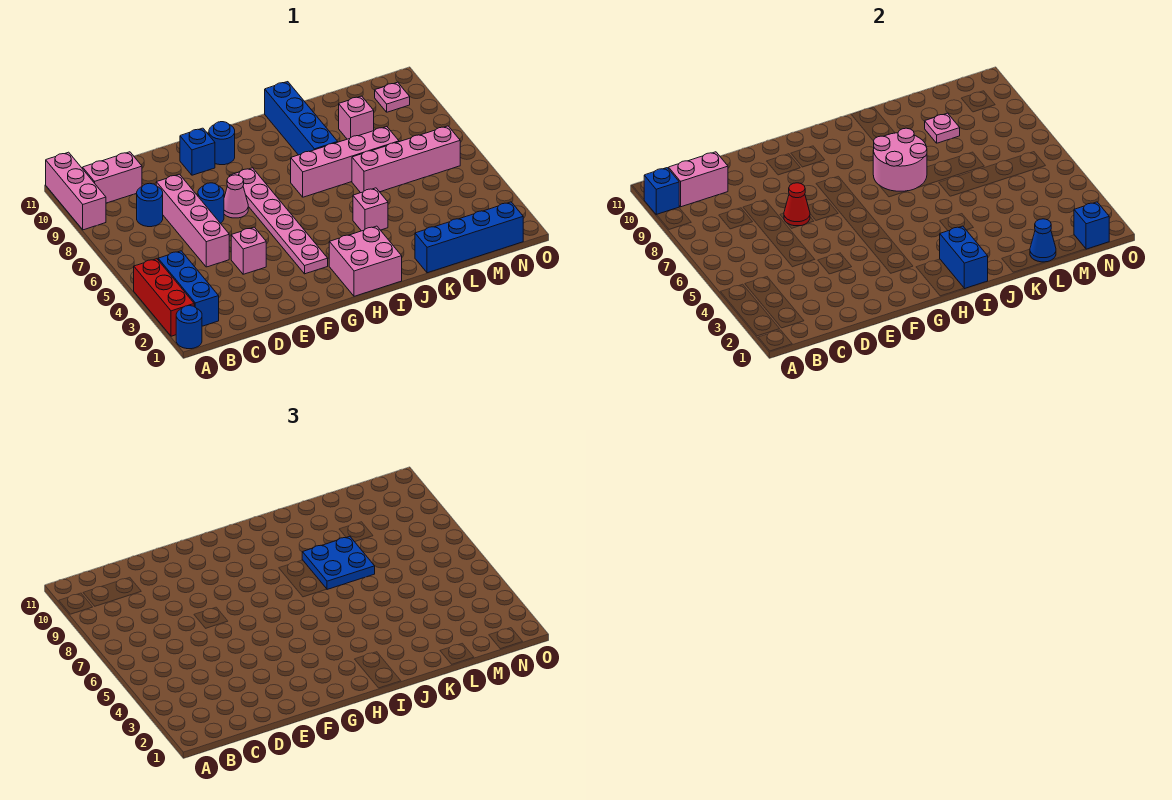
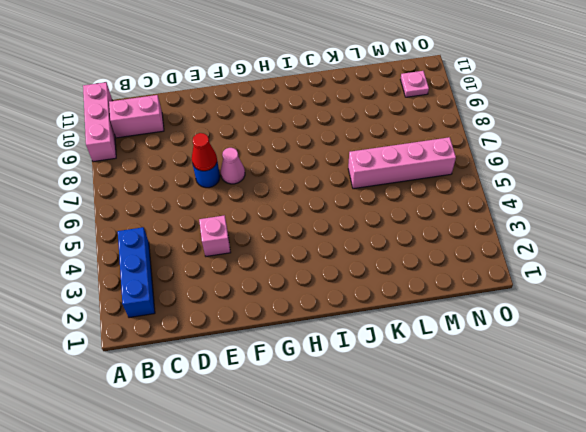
none -> blue round brick A1 level 1
none -> red brick A2:A4 level 1
none -> blue round brick C8 level 1
none -> pink brick D5:D8 level 1

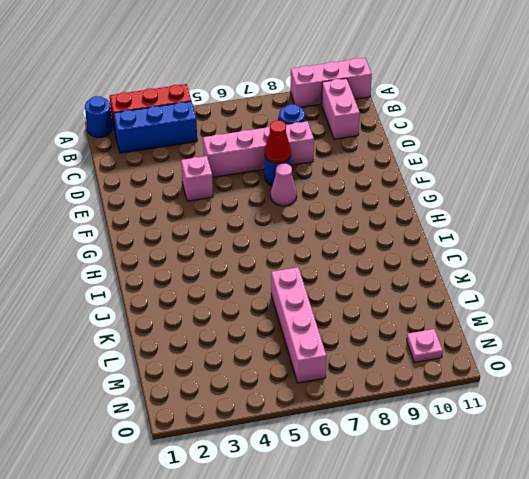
none -> blue brick F10 level 1
none -> pink plate G3:G8 level 1
none -> blue round brick G10 level 1
none -> pink brick H1:I2 level 1

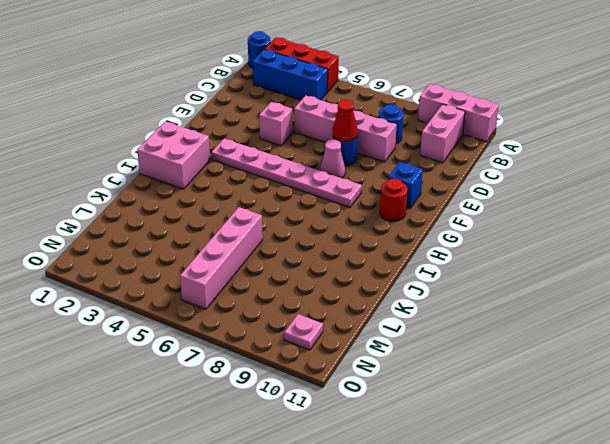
red round brick G10 level 1 -> blue round brick G10 level 1
none -> pink brick I7:L7 level 1
none -> pink brick J4 level 1
none -> blue brick J8:J11 level 1
none -> blue brick K1:N1 level 1

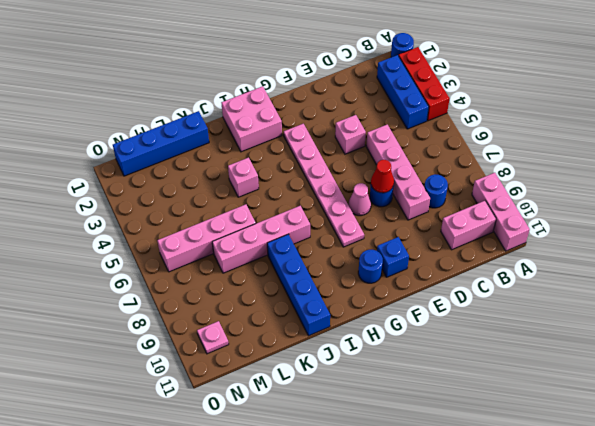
none -> pink brick L9 level 1
none -> blue brick A10 level 2
none -> pink brick B10:C10 level 2
none -> blue brick I1:I2 level 2

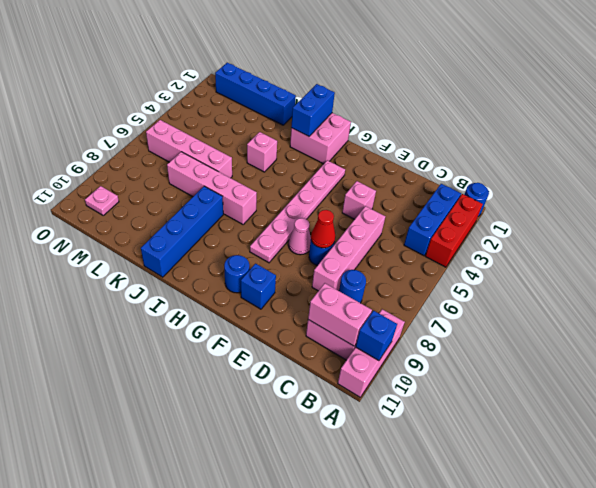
none -> pink brick L9 level 1
none -> pink round brick I7:J8 level 2
none -> blue cone L1 level 2
none -> pink plate L9 level 2

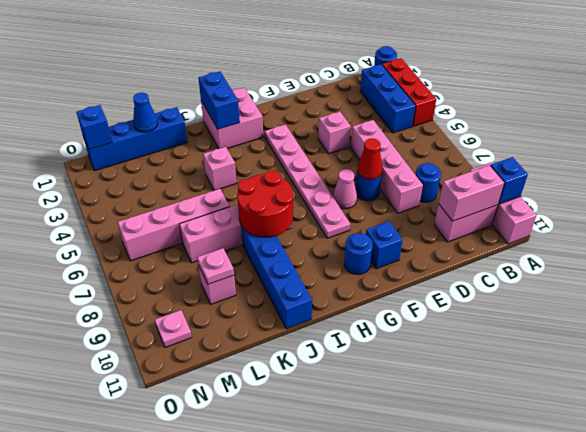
red round brick I7:J8 level 2 -> pink round brick I7:J8 level 2
none -> blue plate J7:K8 level 3

